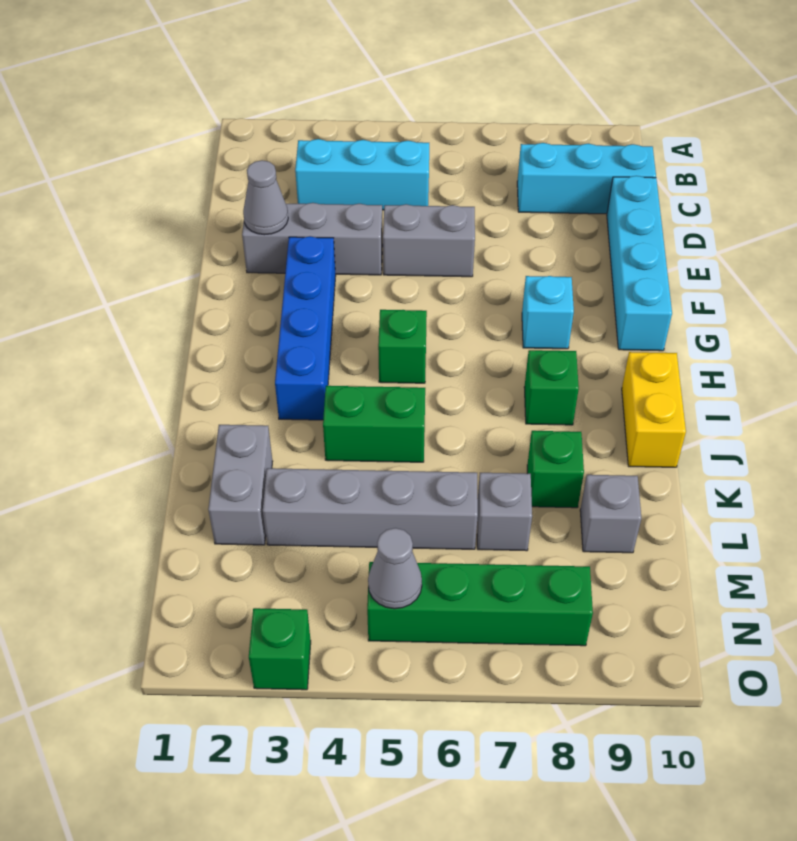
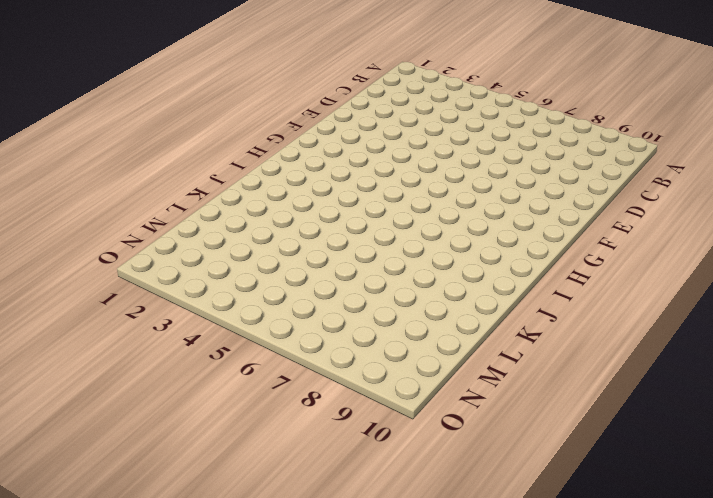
none -> cyan brick C3:C5 level 1
none -> cyan brick C8:C10 level 1
none -> cyan brick D10:G10 level 1

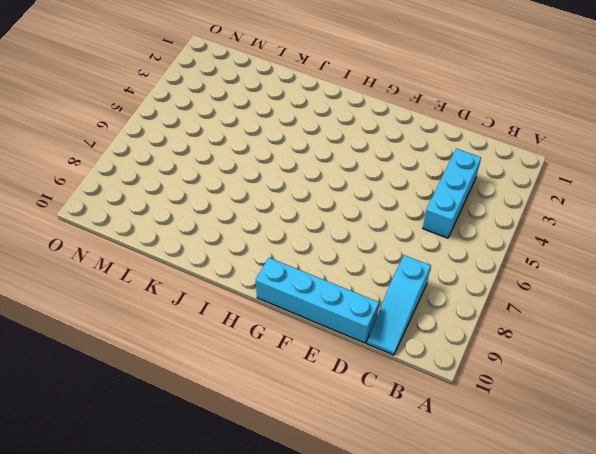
cyan slope C8:C10 level 1 top 8 -> cyan brick C8:C10 level 1
none -> grey brick E2:E4 level 1
none -> grey brick E5:E6 level 1
none -> blue brick F3:I3 level 1

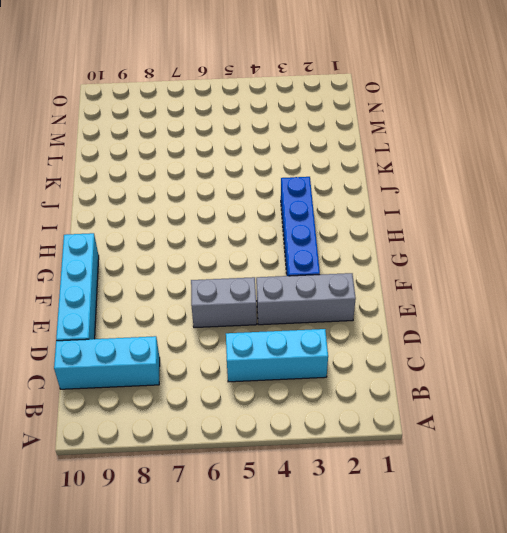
none -> cyan brick G8 level 1
none -> green brick H5 level 1
none -> green brick I8 level 1

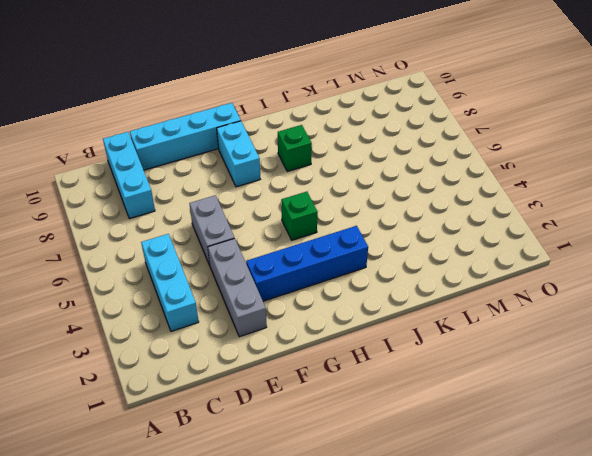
cyan brick G8:G9 level 1 -> cyan brick G8 level 1
none -> yellow brick I10:J10 level 1
none -> green brick J4:J5 level 1
none -> grey brick K2:L2 level 1

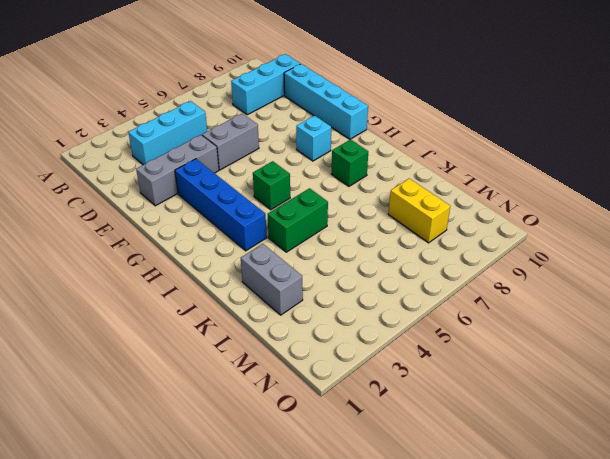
yellow brick L8:M8 level 1 -> yellow brick I10:J10 level 1
none -> green brick K8 level 1
none -> grey brick L3:L6 level 1
none -> grey brick L7 level 1

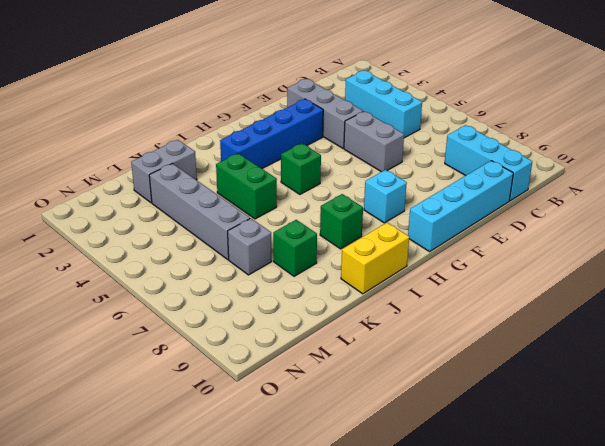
none -> grey brick L9 level 1
none -> green brick N5:N8 level 1
none -> green brick O3 level 1

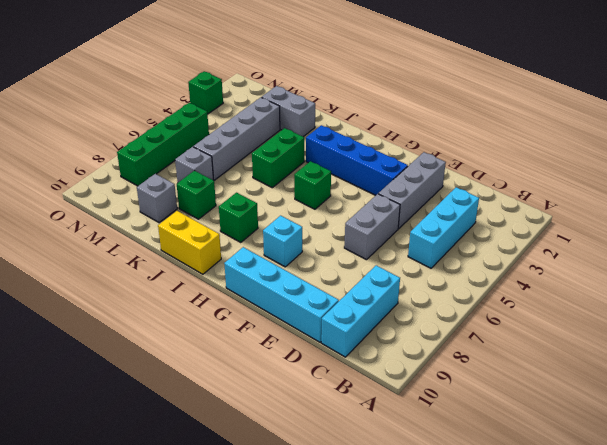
none -> grey cone E2 level 2
none -> grey cone N5 level 2

